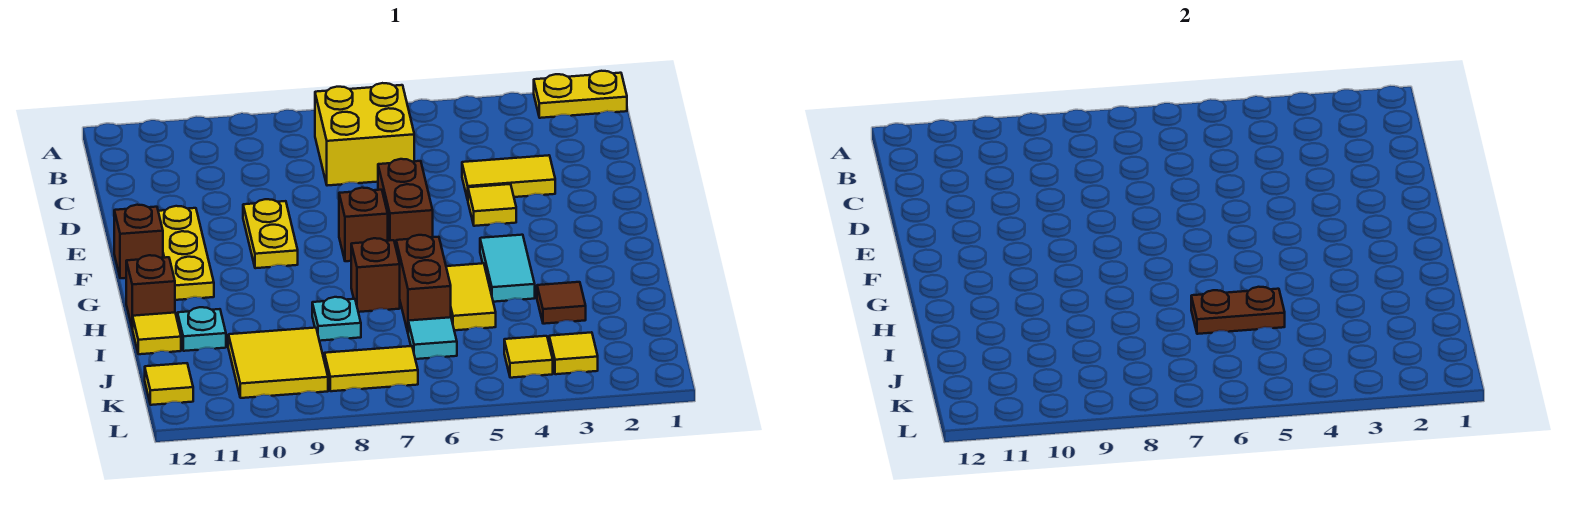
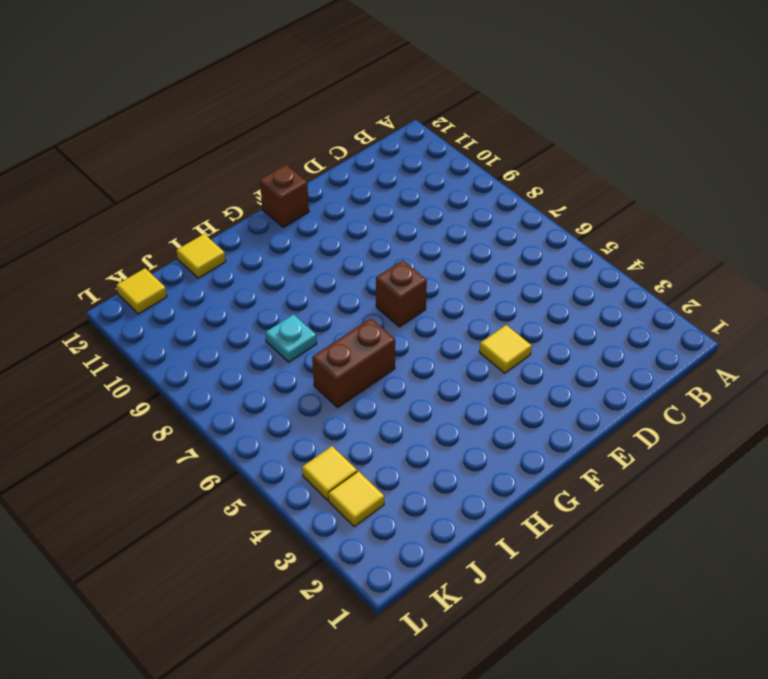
none -> yellow plate A1:A2 level 1
none -> yellow brick B6:C7 level 1
none -> yellow tile D3:D4 level 1

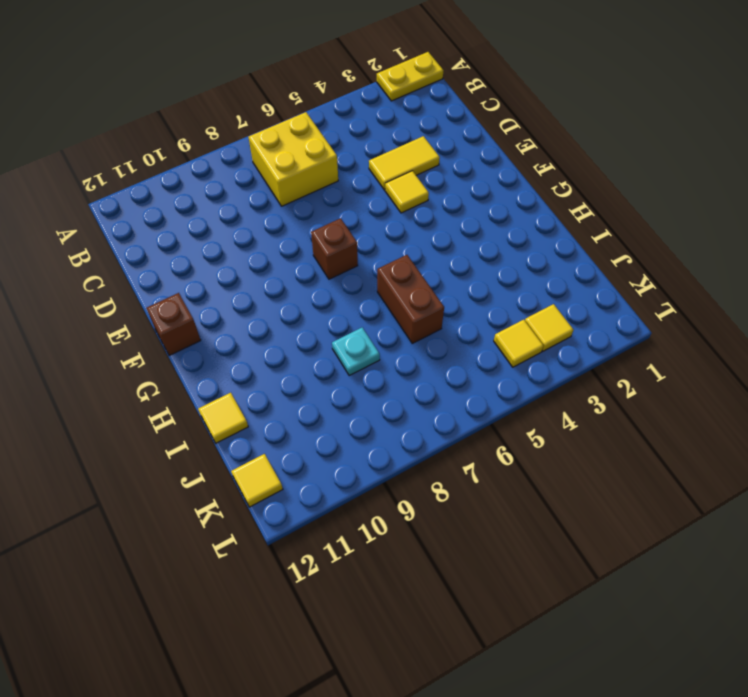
none -> brown brick E6:F6 level 1
none -> yellow plate E9:F9 level 1
none -> yellow plate E11:G11 level 1

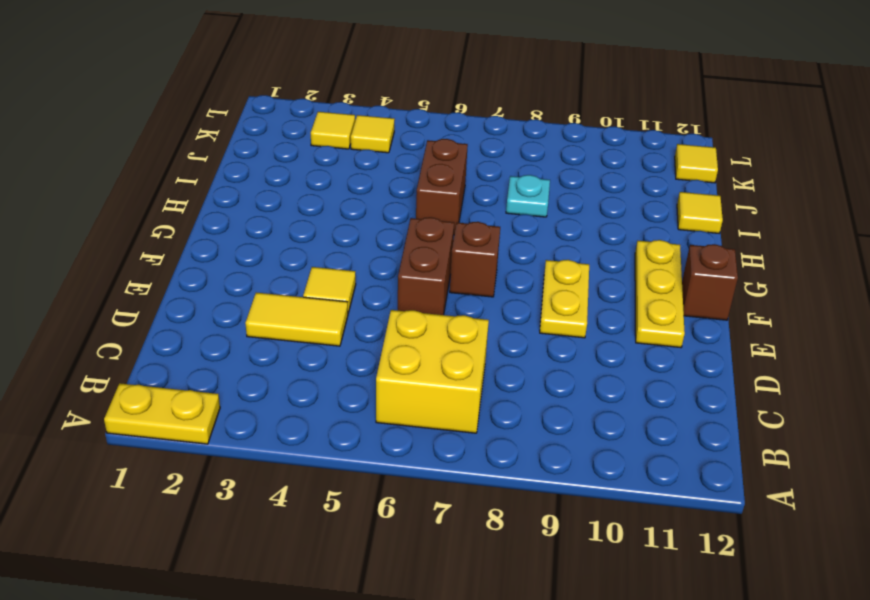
none -> cyan tile G4:H4 level 1
none -> yellow tile H5:I5 level 1
none -> brown brick H7 level 1

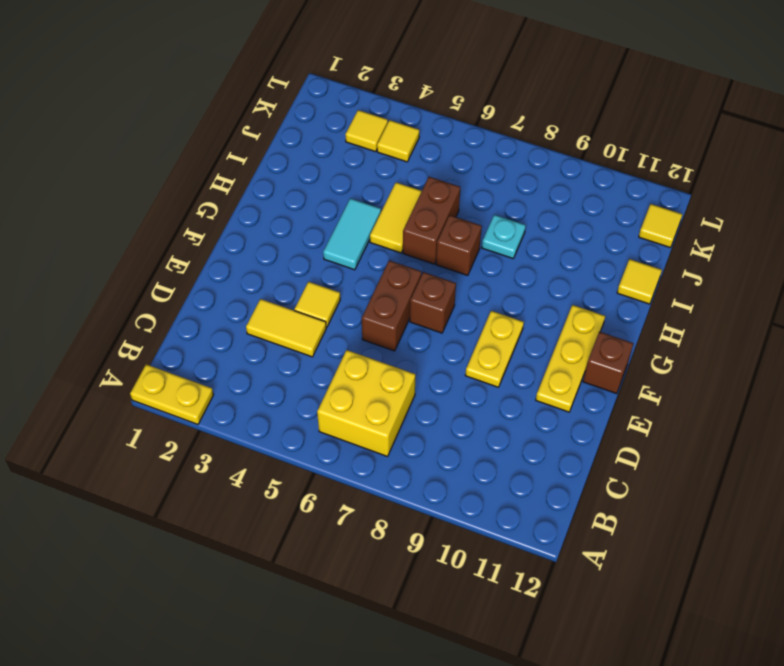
none -> brown brick H12 level 1
none -> brown tile I3 level 1
none -> cyan plate I11 level 1

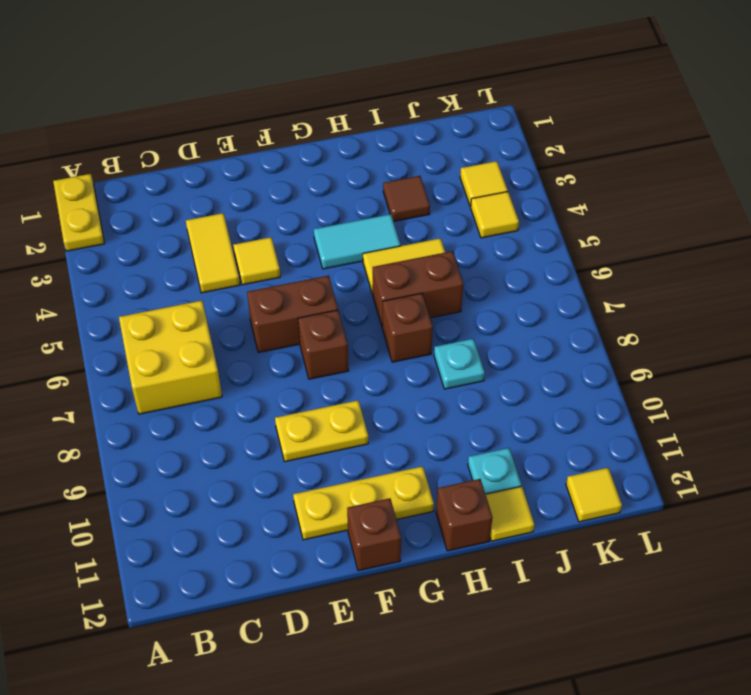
none -> cyan tile J6 level 1
none -> yellow tile J9:K10 level 1
none -> yellow tile K7:K8 level 1

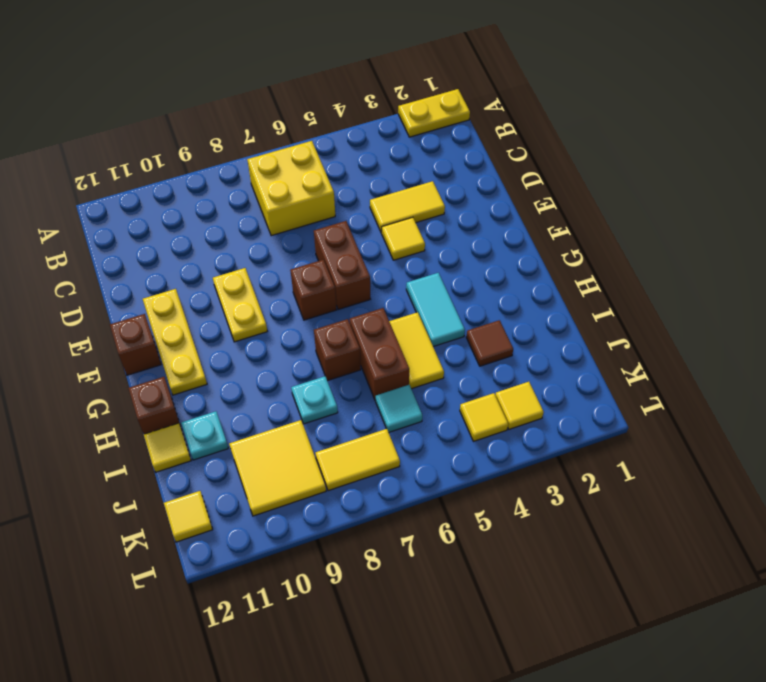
none -> brown plate I5:I6 level 2

